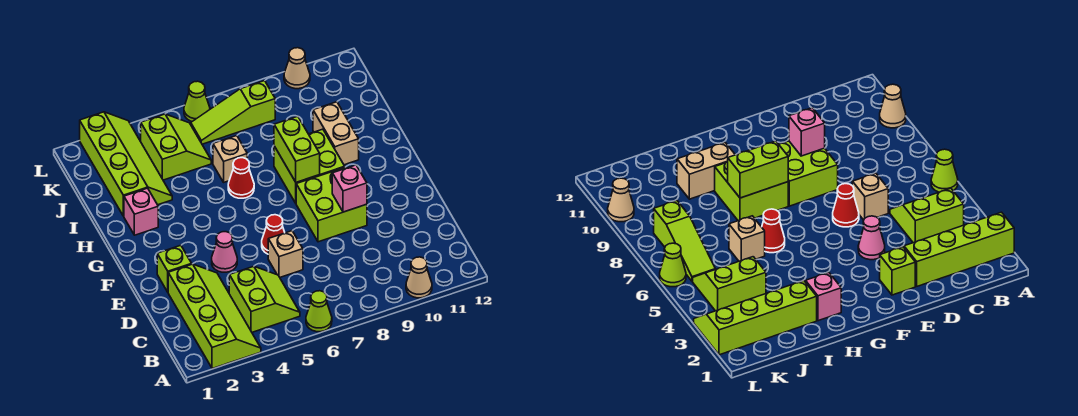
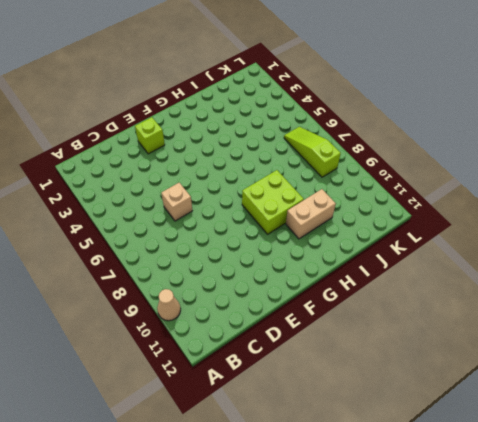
none -> lime slope A2:D3 level 1 top 2
none -> lime cone A6 level 1
none -> lime slope B4:C5 level 1 top 4

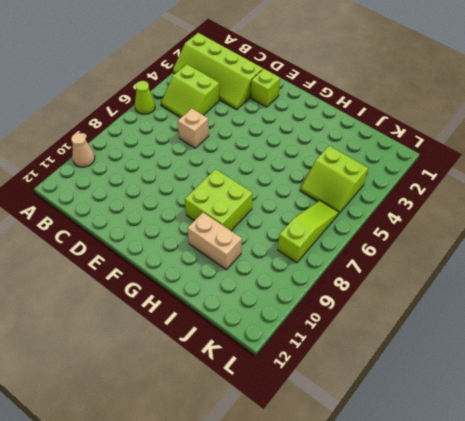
none -> pink cone E4 level 1
none -> red cone E6 level 1
none -> lime brick E8:F9 level 1

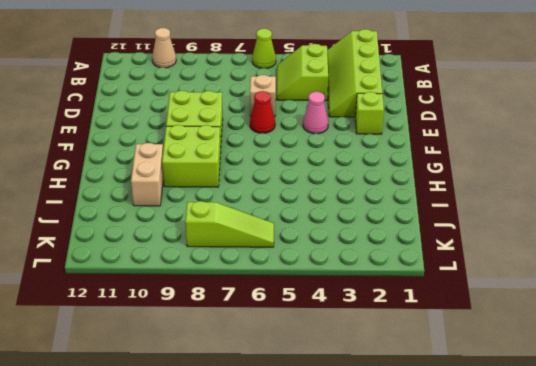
none -> pink brick H2 level 1
none -> red cone H6 level 1
none -> lime slope I2:L3 level 1 top 2

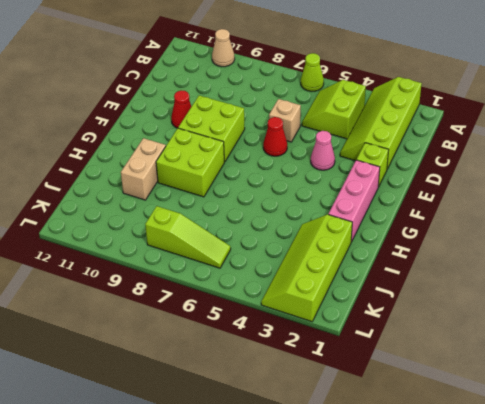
red cone E10 level 1 -> red cone H6 level 1
pink brick F2:H2 level 1 -> pink brick H2 level 1
none -> tan brick I6 level 1
none -> lime slope J4:K5 level 1 top 4
none -> lime cone L6 level 1

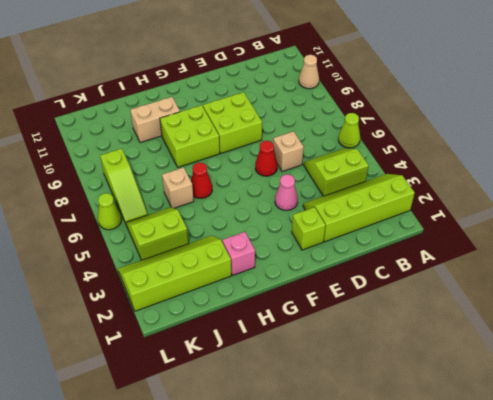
none -> tan cone L10 level 1
none -> pink brick E9 level 2
none -> lime brick G8:H8 level 2

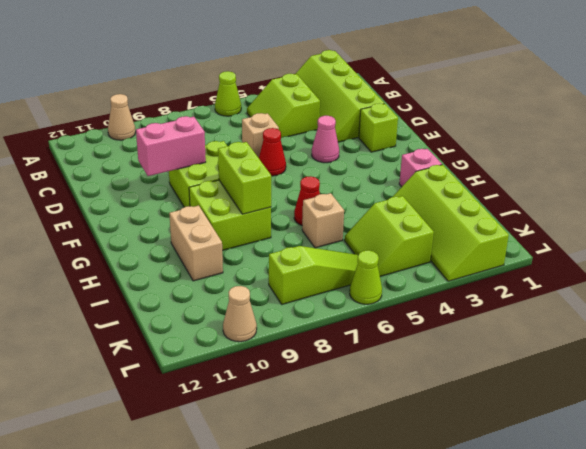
pink brick E9:E10 level 2 -> pink brick E9 level 2

